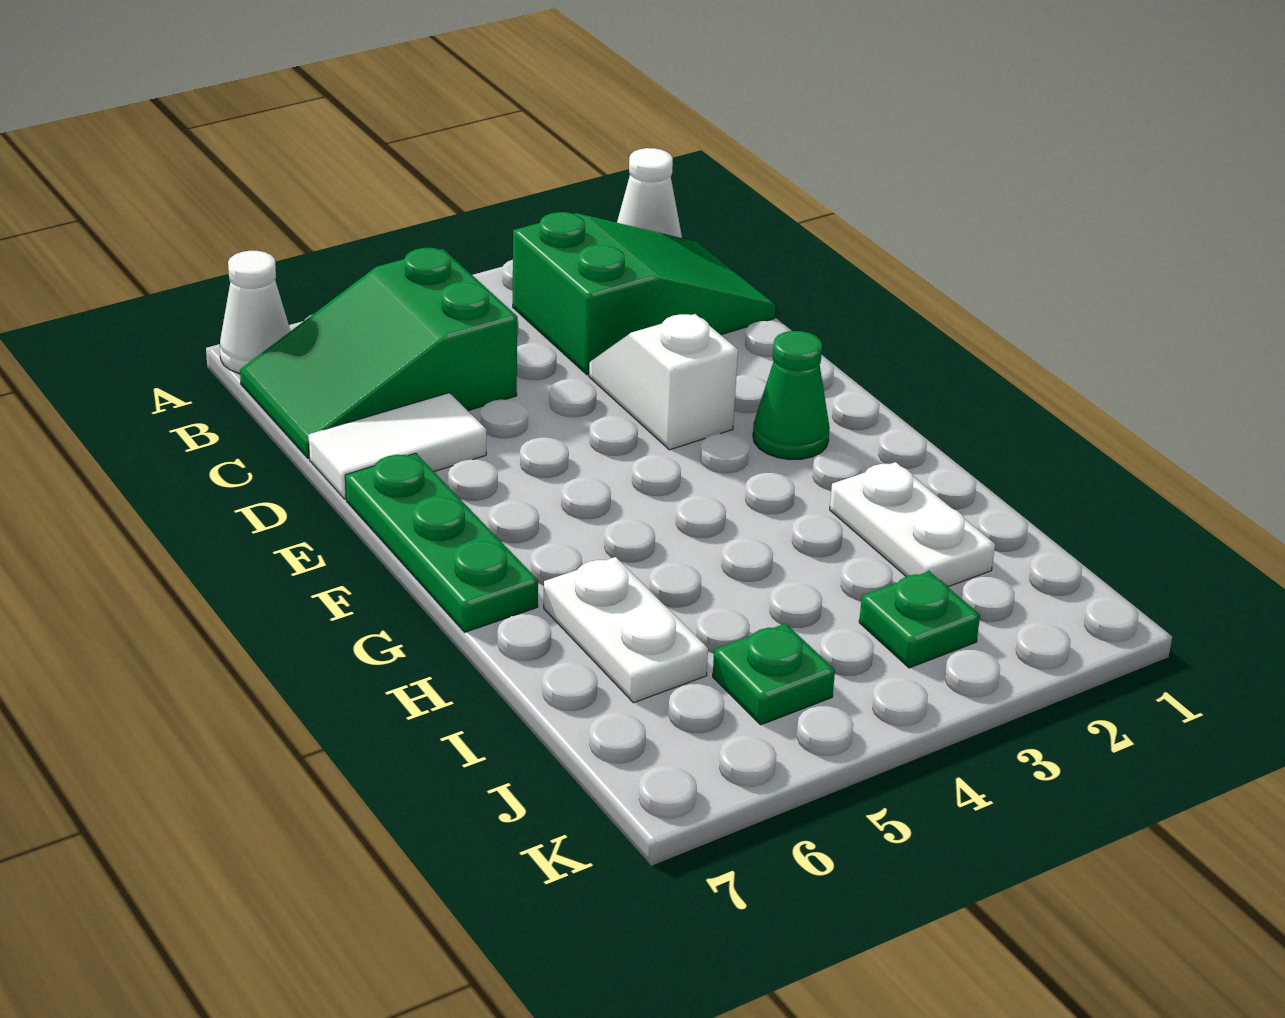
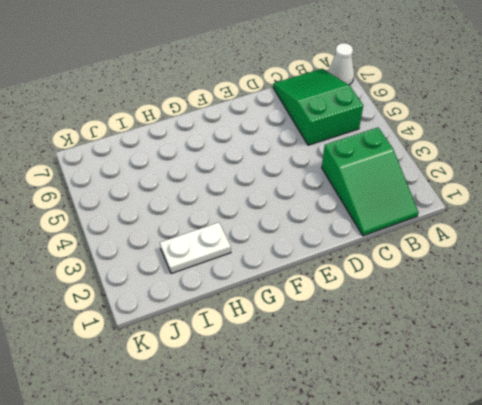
none -> white cone A1 level 1
none -> white slope D3:E3 level 1 top E
none -> white tile D6:D7 level 1

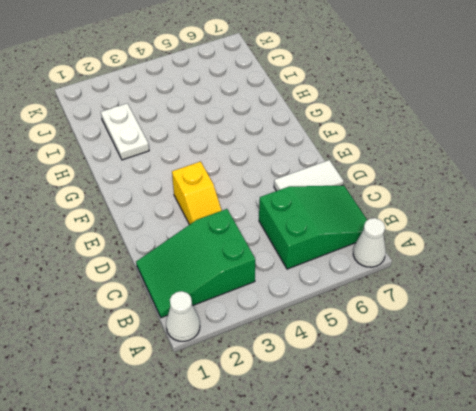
yellow slope D3:E3 level 1 top E -> white slope D3:E3 level 1 top E
none -> green plate E7:G7 level 1
none -> green cone F2 level 1
none -> white plate H6:I6 level 1

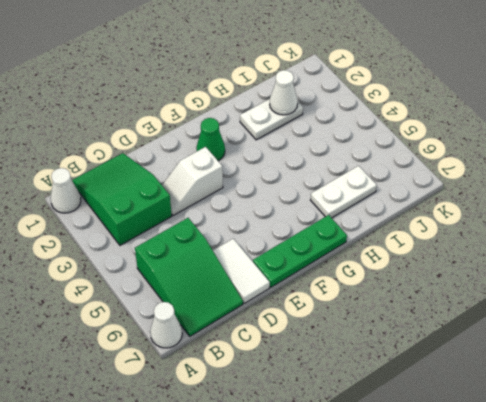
white cone I2 level 2 -> none
none -> green plate J3 level 1
none -> green plate J5 level 1

